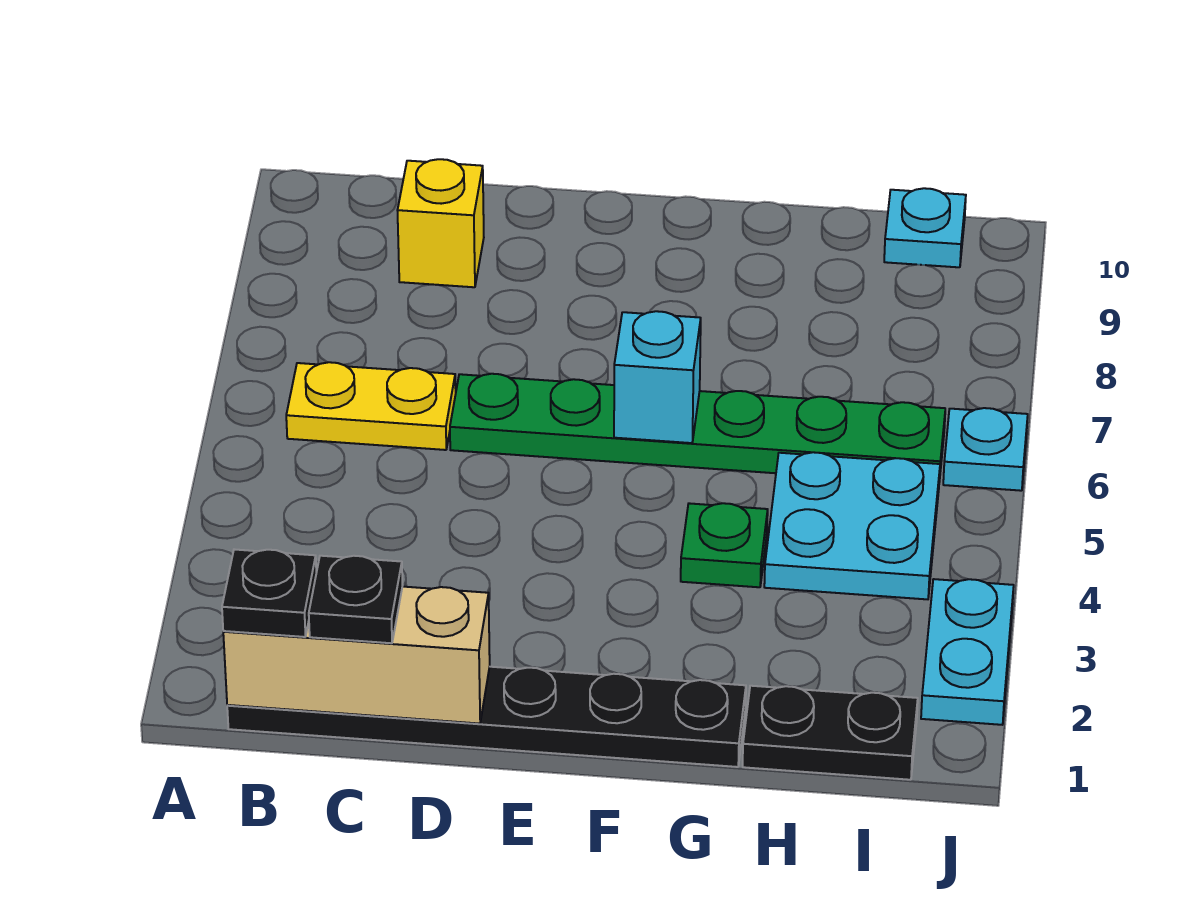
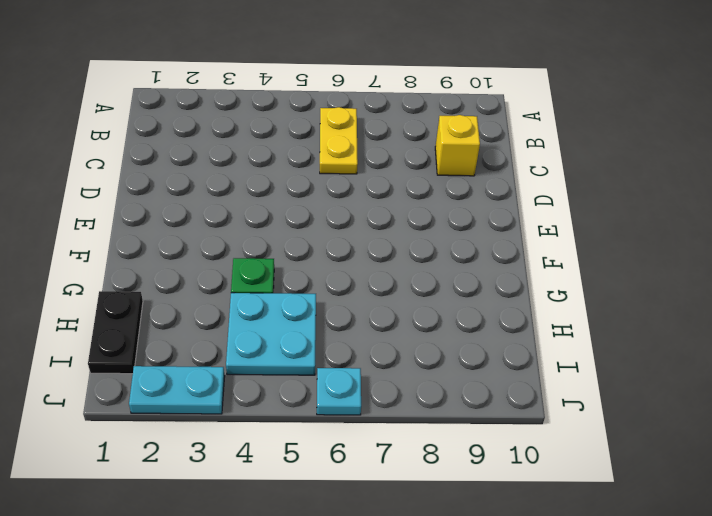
none -> black plate B1:G1 level 1
none -> green plate D6:I6 level 1
none -> cyan plate I10 level 1

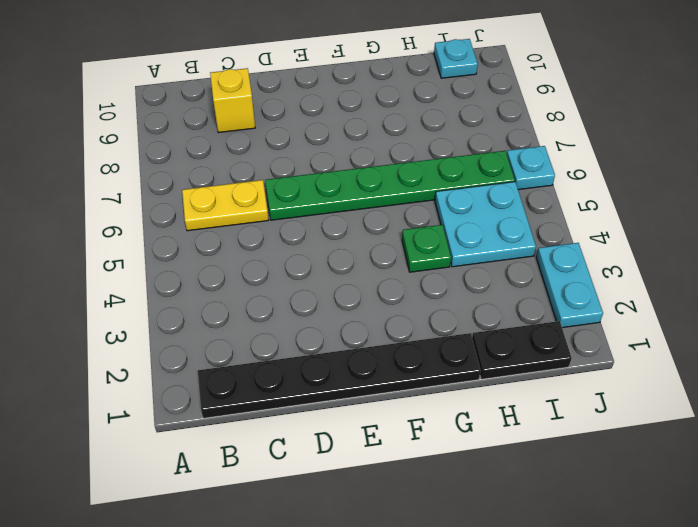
none -> tan brick B1:D1 level 2
none -> cyan brick F6 level 2
none -> black plate B1 level 3

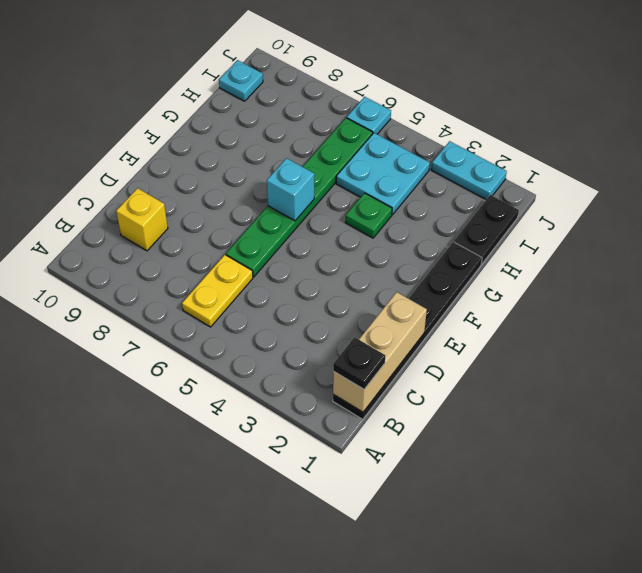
none -> black plate C1 level 3

